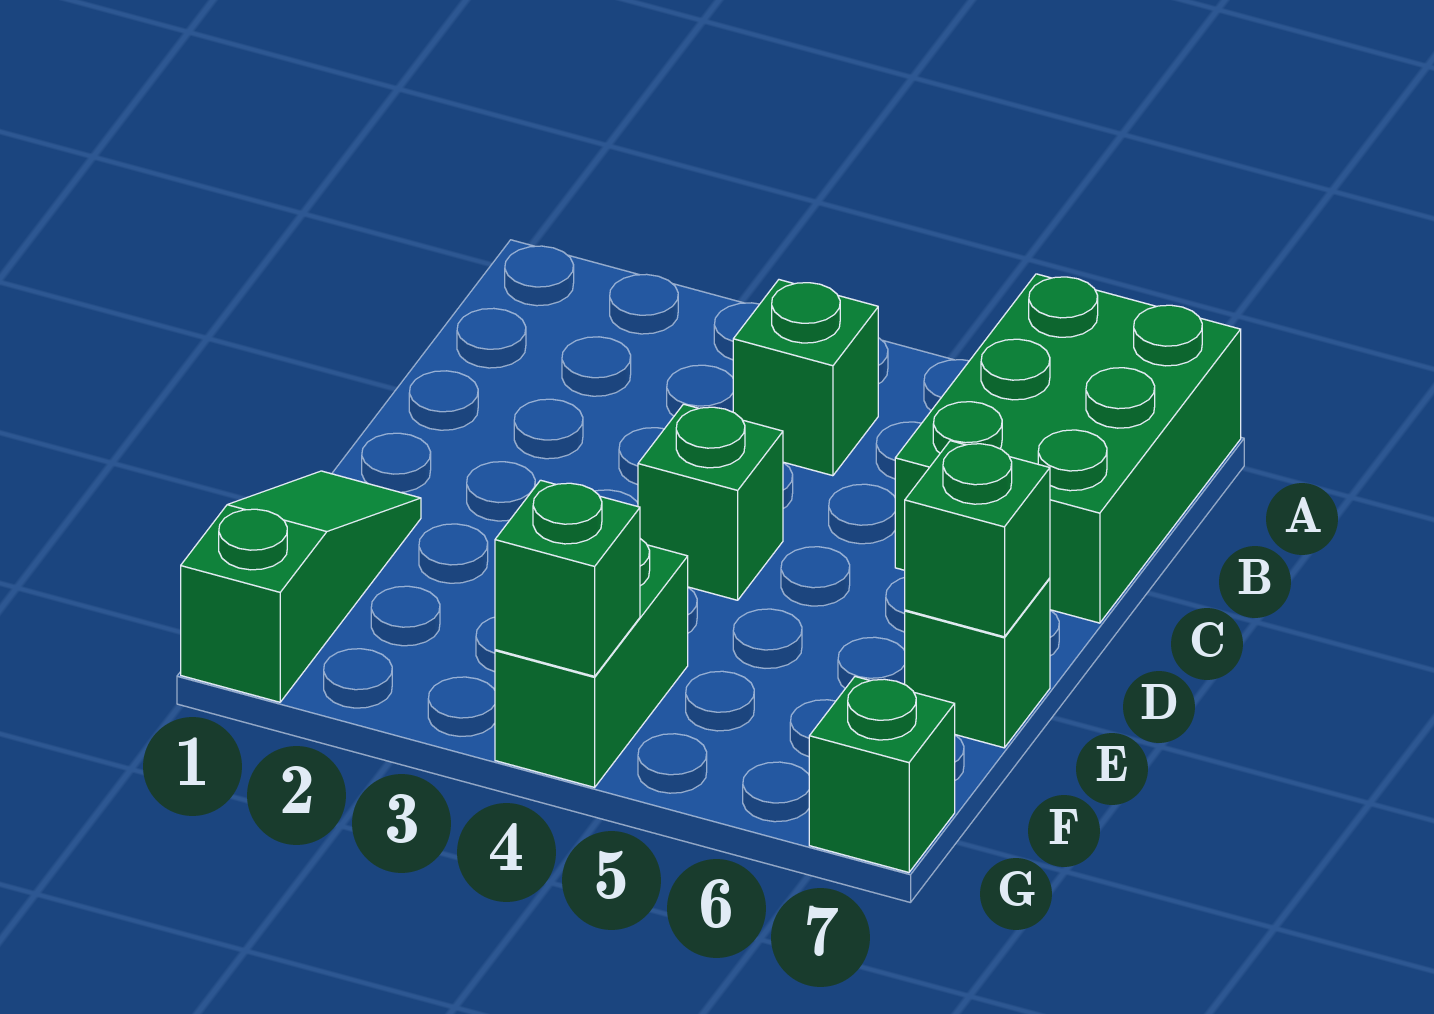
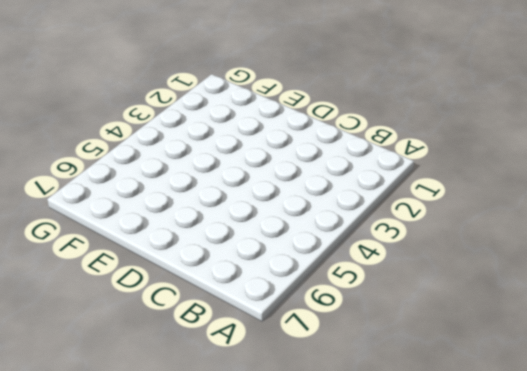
none -> green brick A6:C7 level 1
none -> green brick B4 level 1

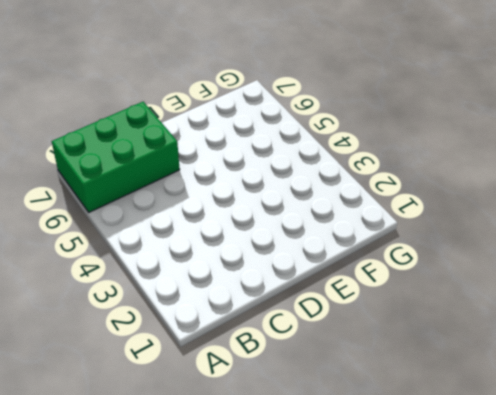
none -> green brick B4 level 1
none -> green brick D4 level 1

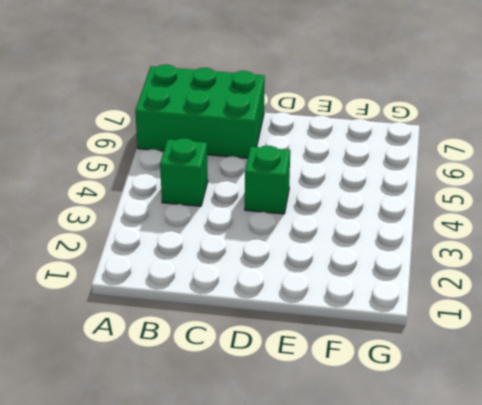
none -> green slope E1:G1 level 1 top G
none -> green brick E7 level 1

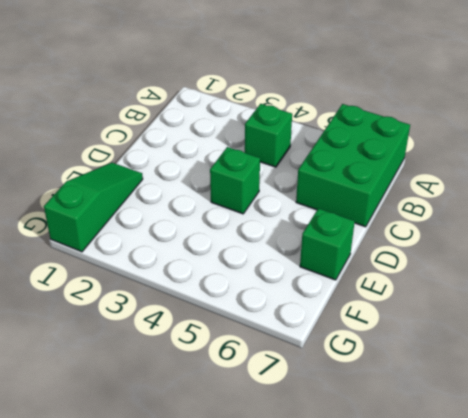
none -> green brick F4:G4 level 1
none -> green brick G7 level 1

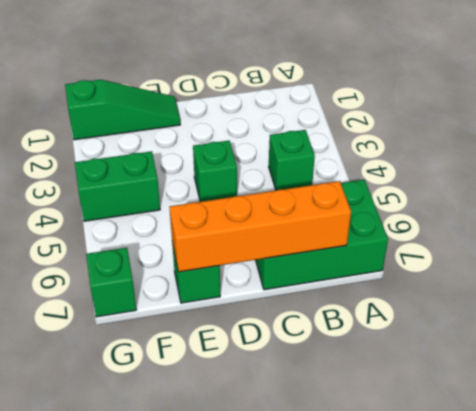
orange brick B7:E7 level 2 -> green brick E7 level 2
none -> green brick G4 level 2

